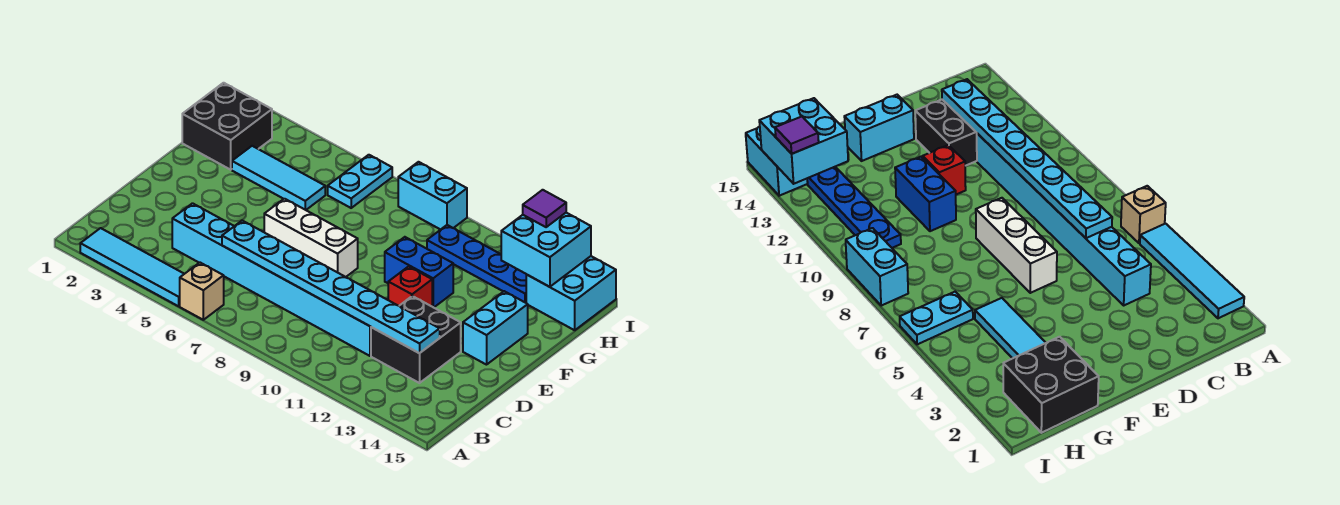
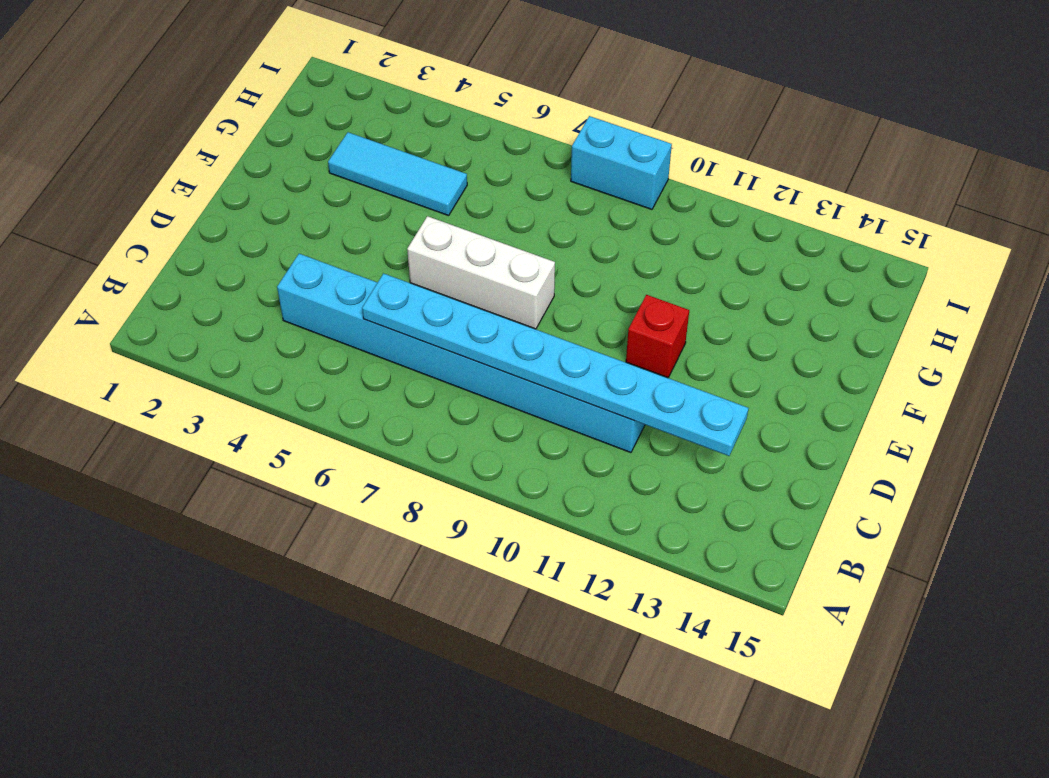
none -> cyan tile A2:A5 level 1
none -> tan brick A6 level 1
none -> black brick C12:D13 level 1

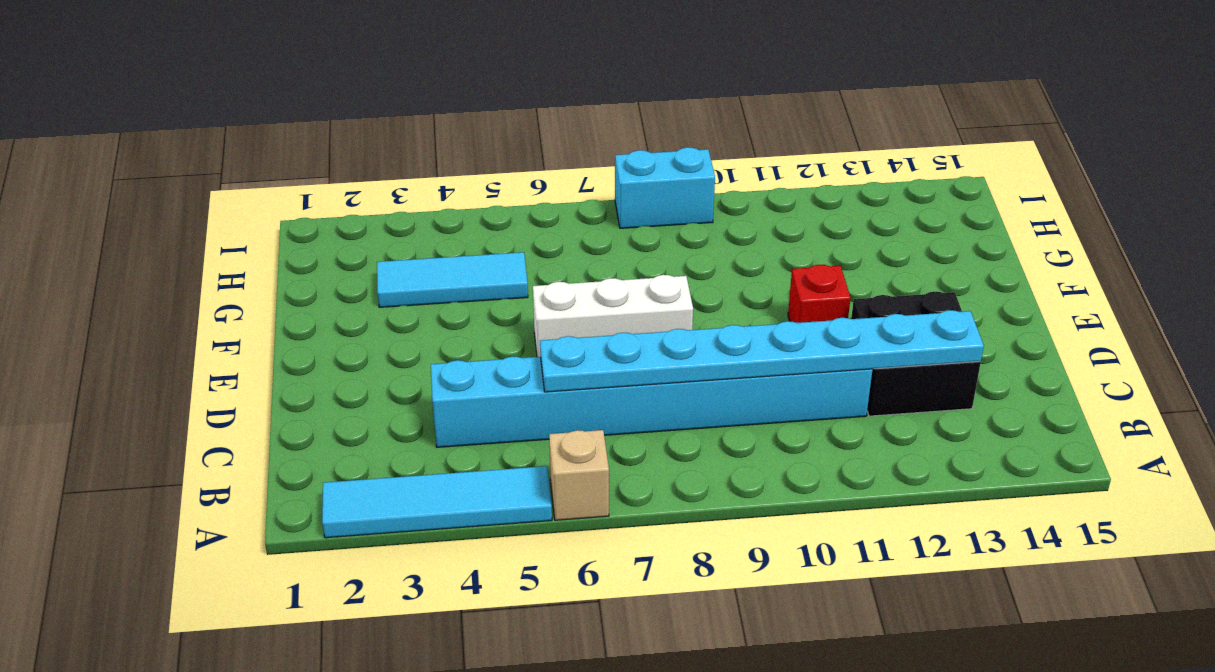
none -> cyan brick E14:F14 level 1
none -> blue brick F10:F11 level 1
none -> black brick G1:H2 level 1

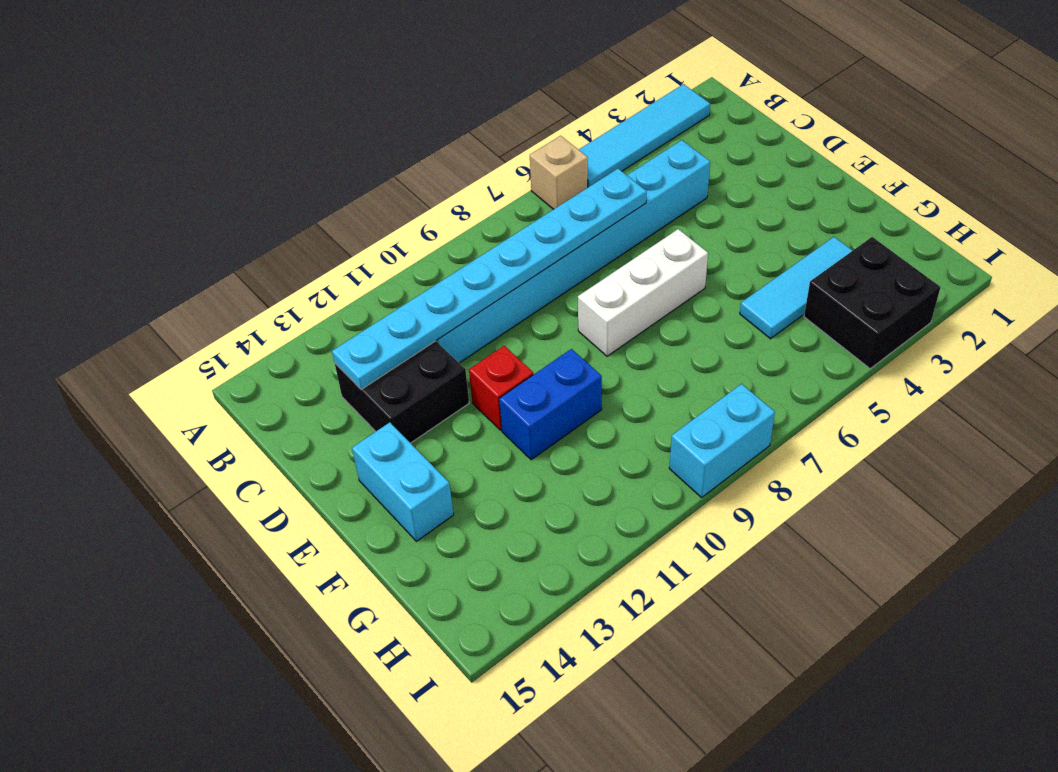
black brick H3:I4 level 1 -> black brick G1:H2 level 1
none -> cyan plate H6:I6 level 1
none -> blue plate H10:H13 level 1
none -> cyan brick H14:I15 level 1

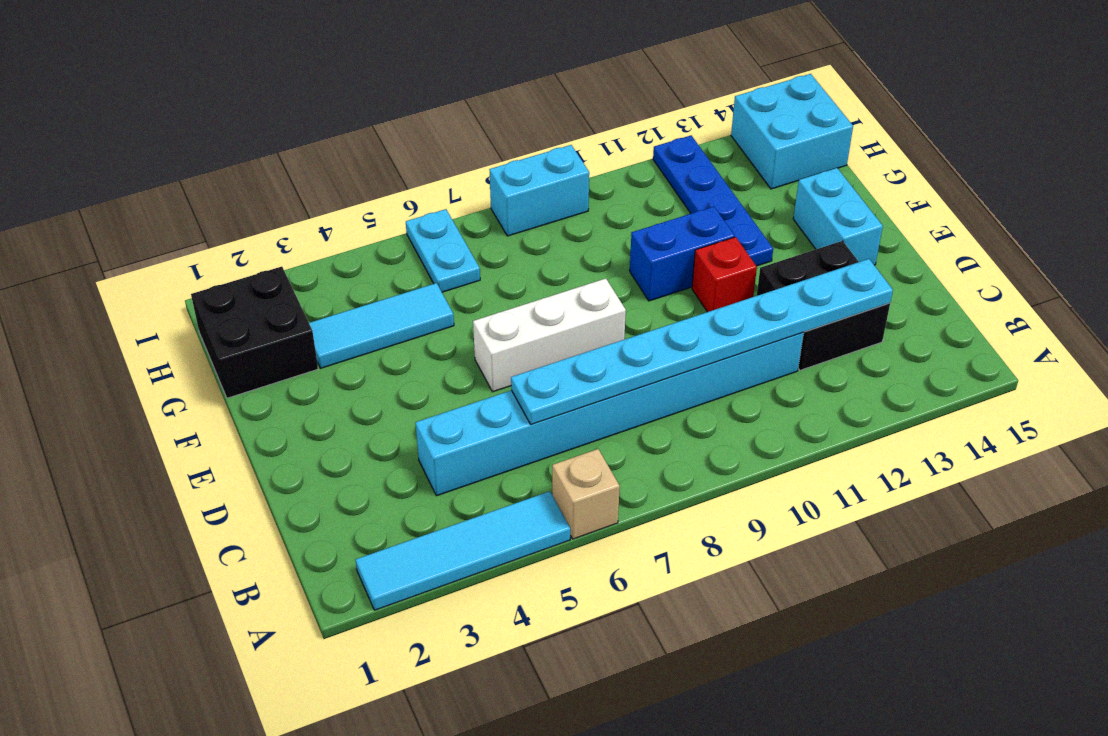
blue plate F12:I12 level 1 -> blue plate H10:H13 level 1
none -> cyan brick H13:I14 level 2
none -> purple tile I13 level 3

